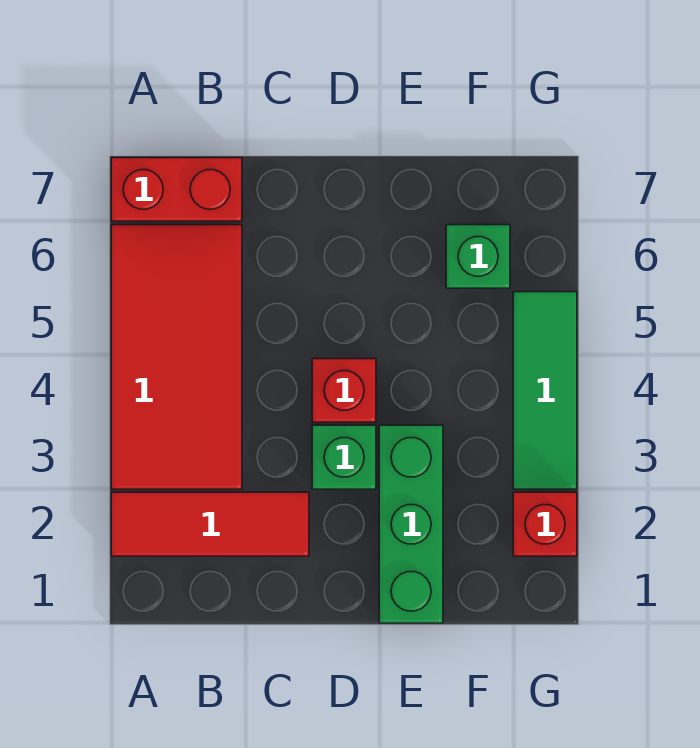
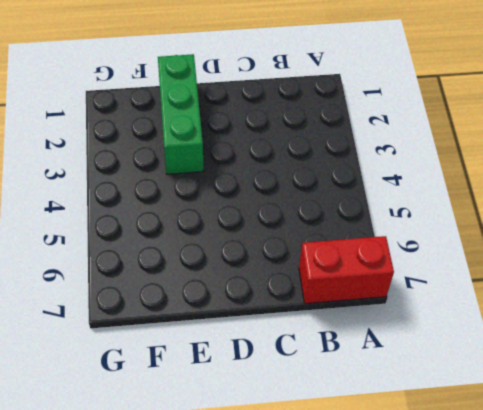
none -> red tile A2:C2 level 1
none -> red tile A3:B6 level 1

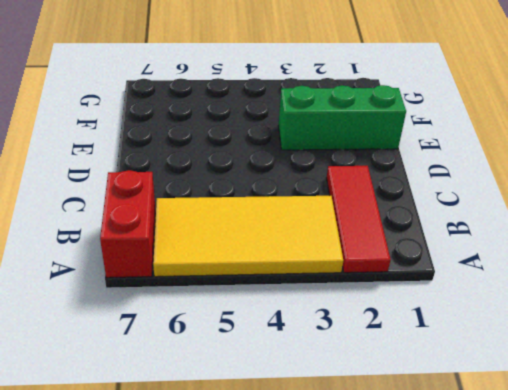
yellow tile A3:B6 level 1 -> red tile A3:B6 level 1
none -> green brick D3 level 1
none -> red brick D4 level 1

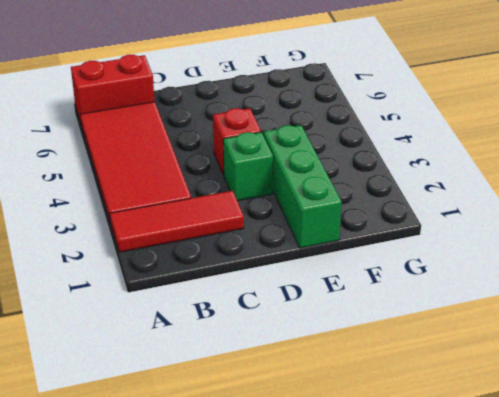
none -> green brick F6 level 1
none -> red brick G2 level 1

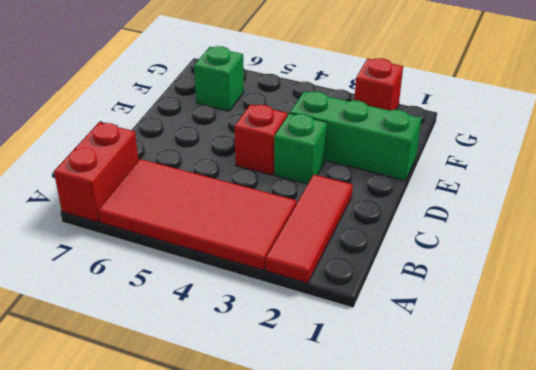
none -> green tile G3:G5 level 1

